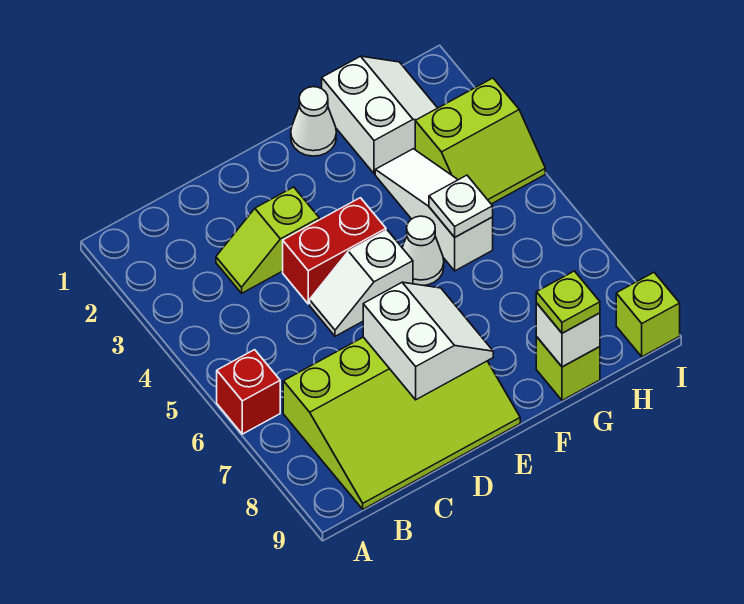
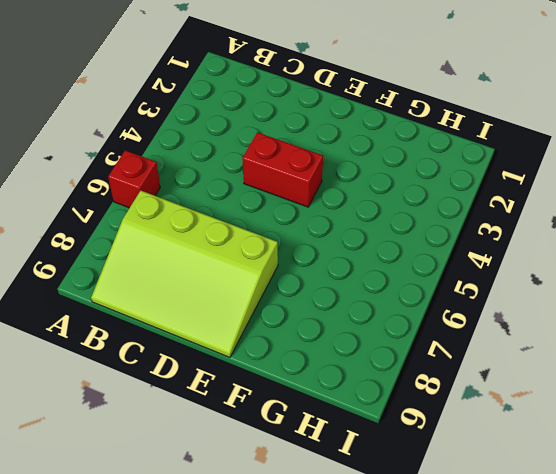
none -> lime slope C3:D3 level 1 top D
none -> white slope D5:E5 level 1 top E
none -> white cone F1 level 1

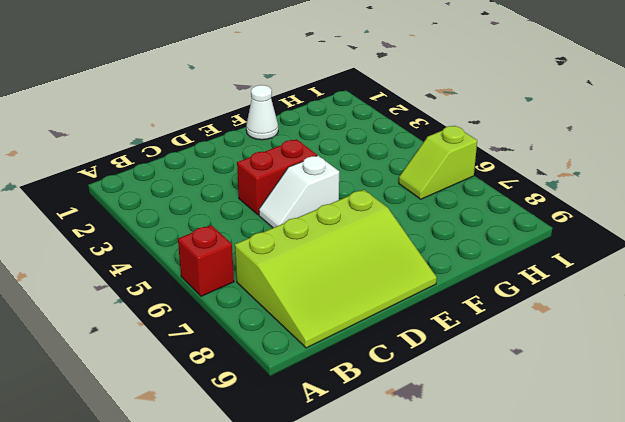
lime slope H6:I6 level 1 top I -> lime slope C3:D3 level 1 top D
none -> white cone F5 level 1
none -> white slope G1:H2 level 1 top G
none -> white slope G3:G5 level 1 top 5

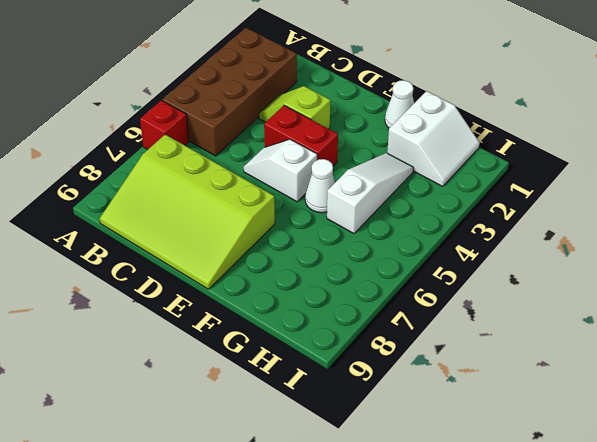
brown brick A2:B5 level 1 -> none
none -> lime brick G9 level 1
none -> lime slope H3:I4 level 1 top 3
none -> lime brick I9 level 1

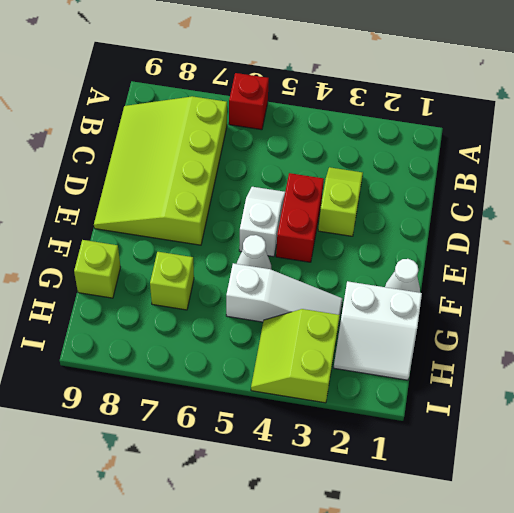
lime brick G7 level 1 -> lime brick I9 level 1
none -> white slope D7:E8 level 2 top D
none -> white plate G5 level 2
none -> white brick G9 level 2

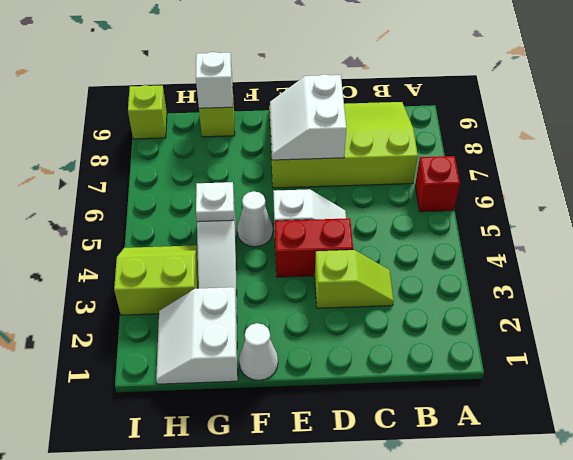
none -> lime plate G9 level 3

